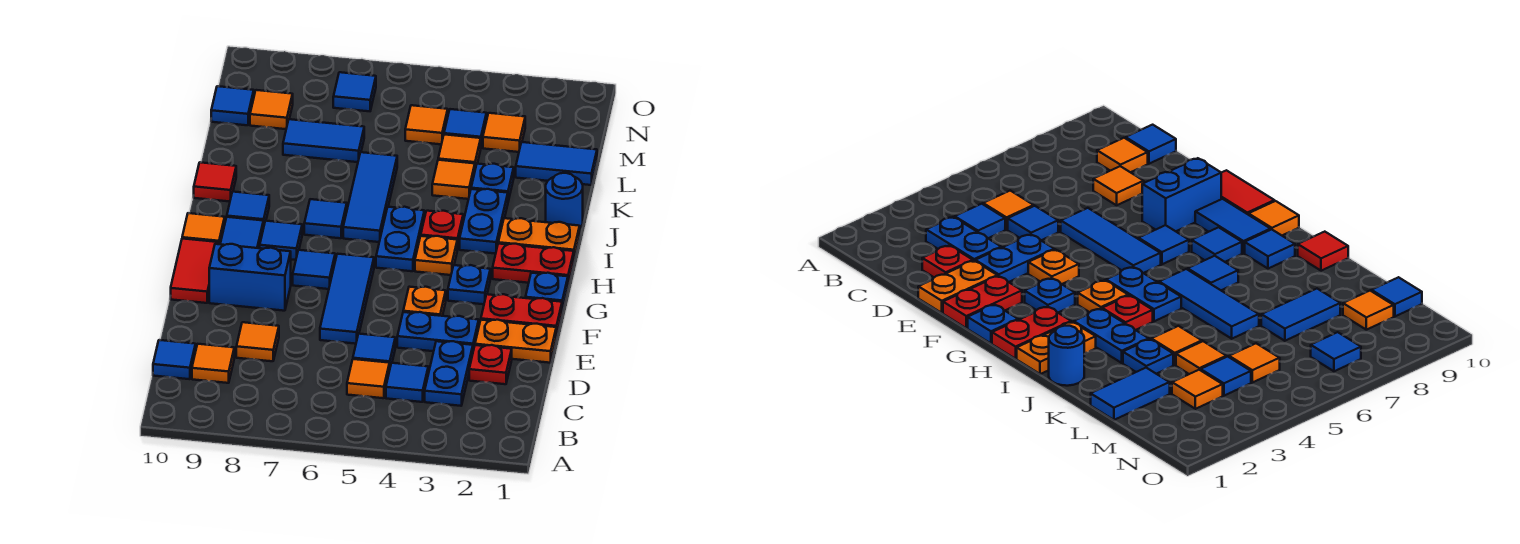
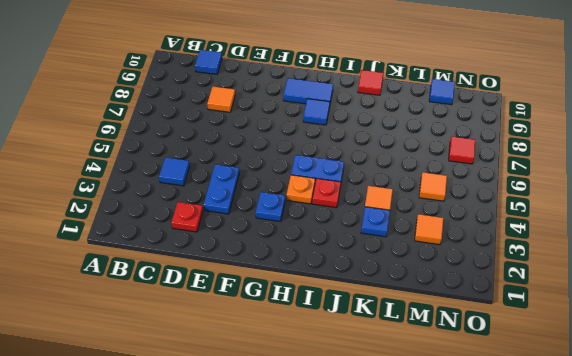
red tile N7 level 1 -> blue tile N7 level 1
none -> blue plate C3:D3 level 1
none -> orange tile C5 level 1
none -> orange tile C9 level 1
none -> blue tile D5 level 1

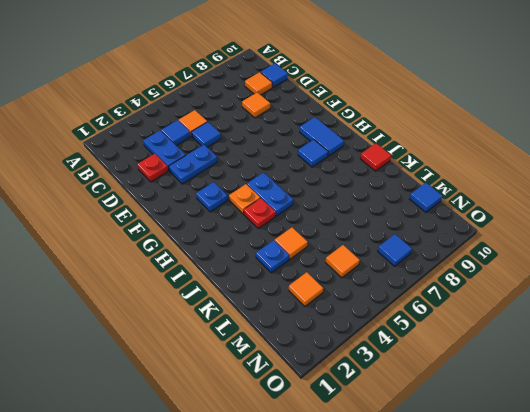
none -> orange plate E1:E2 level 1
none -> blue tile E6:G6 level 1
none -> red plate F1:F2 level 1
none -> orange plate F4 level 1

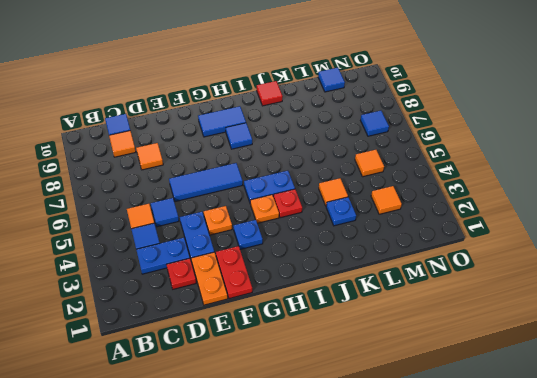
none -> blue brick F8:F9 level 1
none -> red tile F10:G10 level 1
none -> blue plate G1 level 1
none -> blue tile G7 level 1

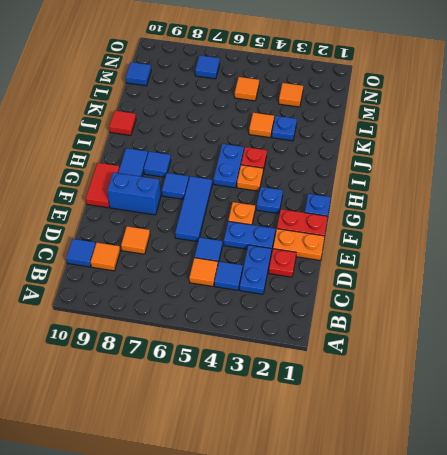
none -> red plate H1:H2 level 1
none -> orange tile H10 level 1
none -> orange plate I1:I2 level 1
none -> blue plate I3:J3 level 1

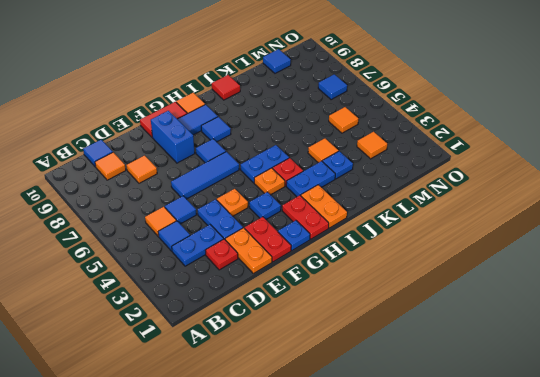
none -> blue tile I6:K6 level 1
none -> blue tile I7 level 1
none -> blue tile I9 level 1
none -> blue round brick J1 level 1

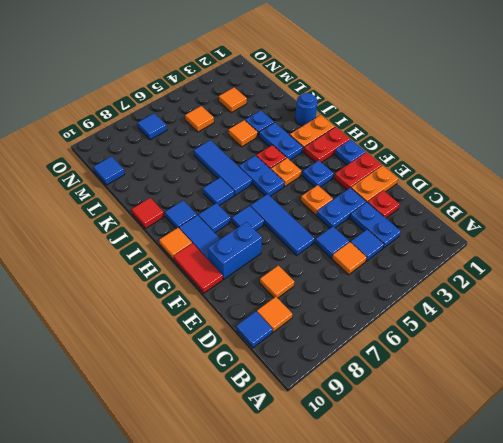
none -> blue tile L1:L2 level 1
none -> orange tile L4 level 1
none -> blue tile L7:L8 level 1
none -> blue tile M4 level 1

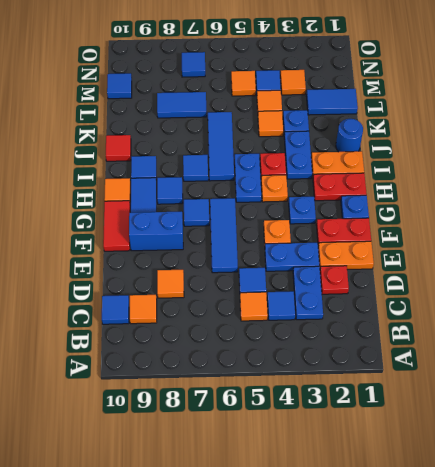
none -> orange tile M9 level 1

